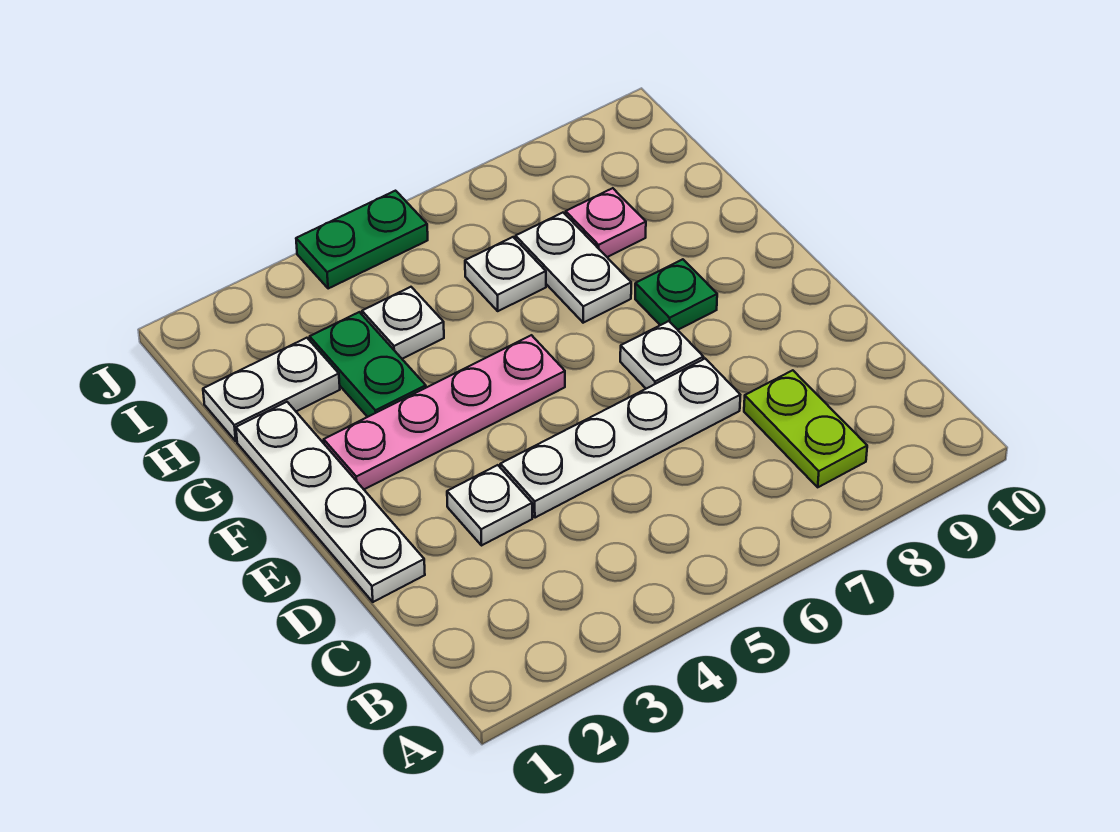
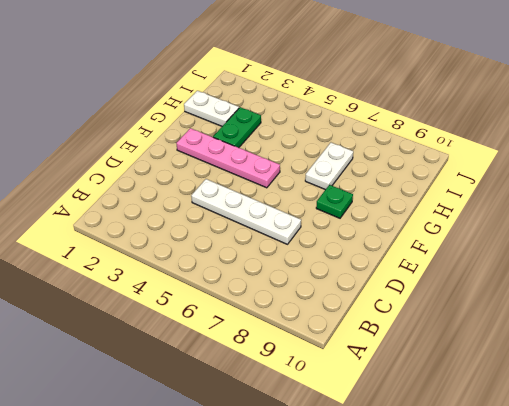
none -> lime plate B8:C8 level 1
none -> white plate D1:G1 level 1
none -> white plate D3 level 1

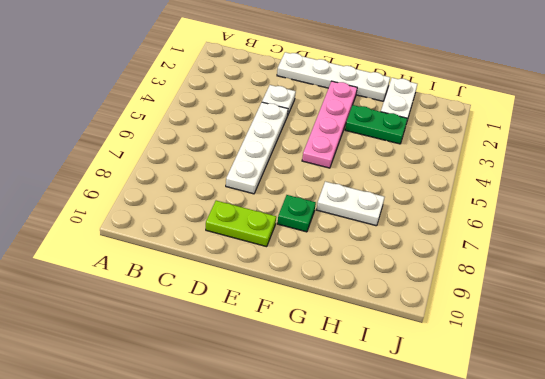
lime plate D9:E9 level 1 -> lime plate B8:C8 level 1
none -> white plate E7 level 1
none -> white plate H4 level 1
none -> white plate H6 level 1

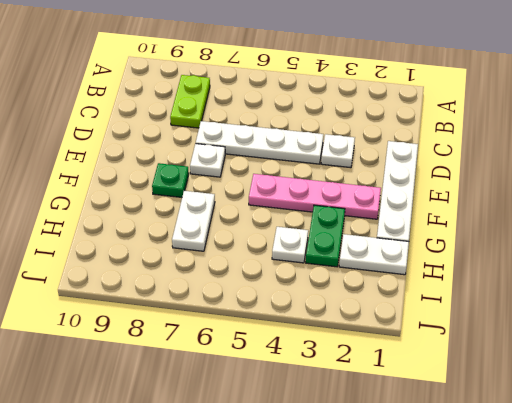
none -> white plate H6 level 1
none -> pink plate H8 level 1
none -> green plate J4:J5 level 1

